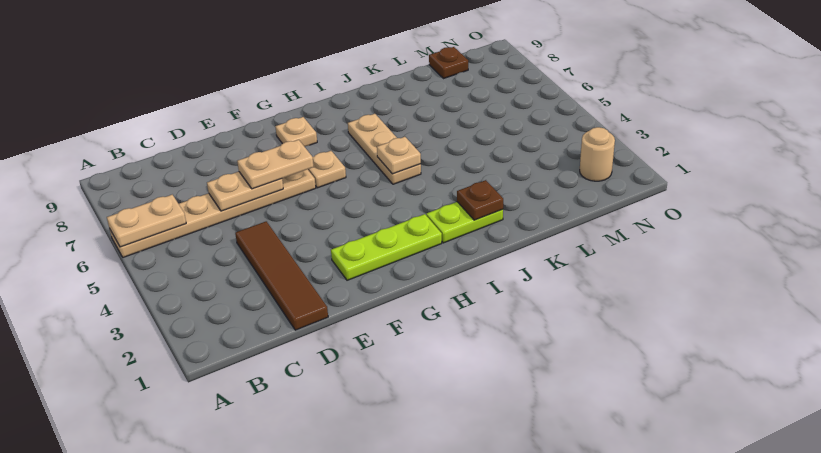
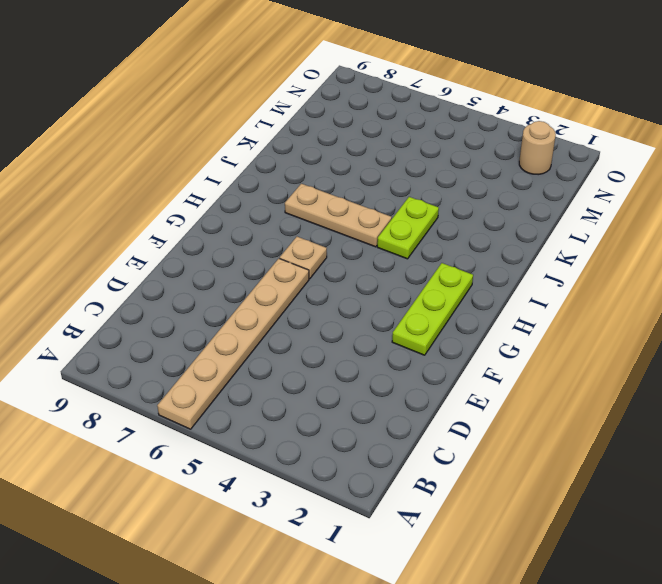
lime plate I4:J4 level 1 -> lime plate I2:J2 level 1
none -> brown tile D1:D4 level 1
none -> tan plate G8 level 1
none -> brown plate M9 level 1

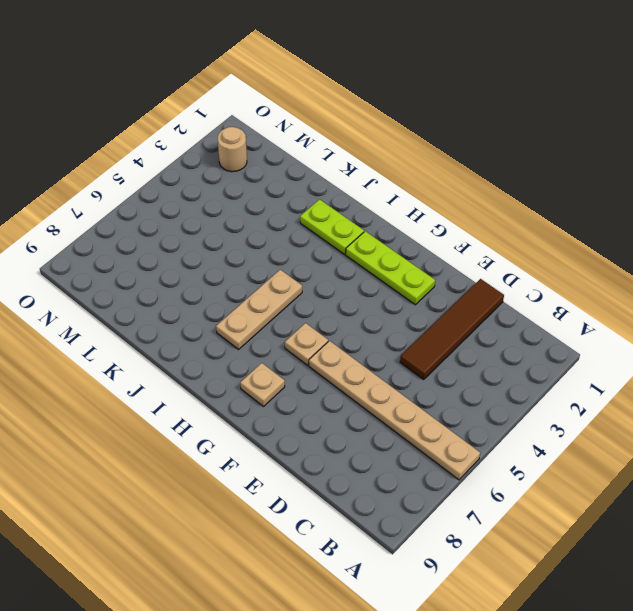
none -> brown plate M9 level 1
none -> tan plate A6:B6 level 2
none -> tan plate D6:E6 level 2

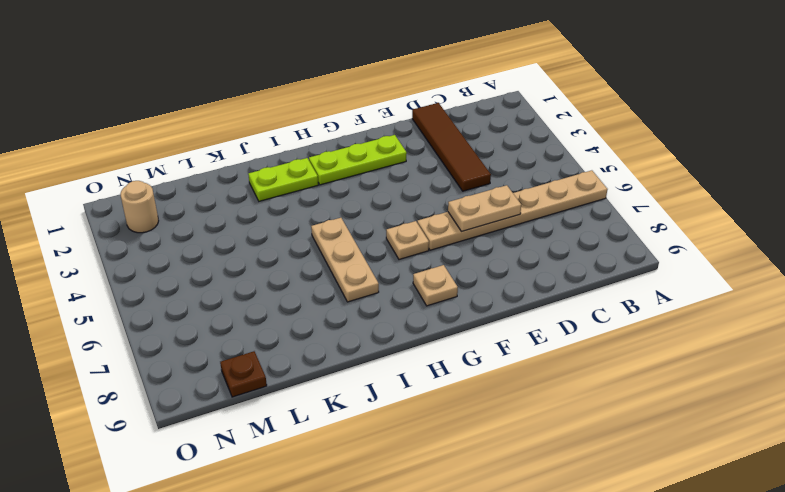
none -> tan plate A6:B6 level 2
none -> tan plate I5 level 2
none -> brown plate J2 level 2

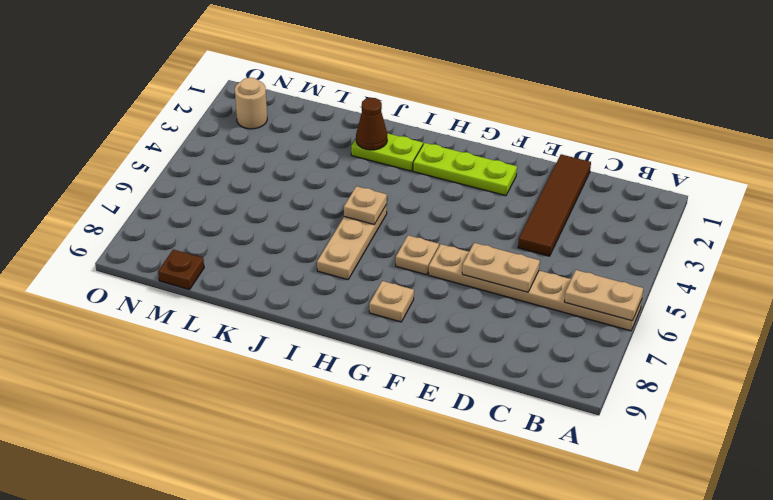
brown cone J2 level 2 -> brown plate J2 level 2
none -> tan plate E6:F6 level 3

